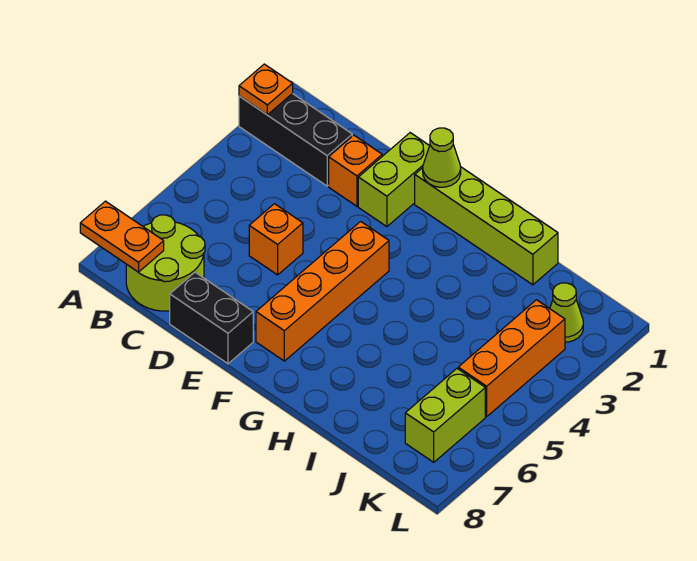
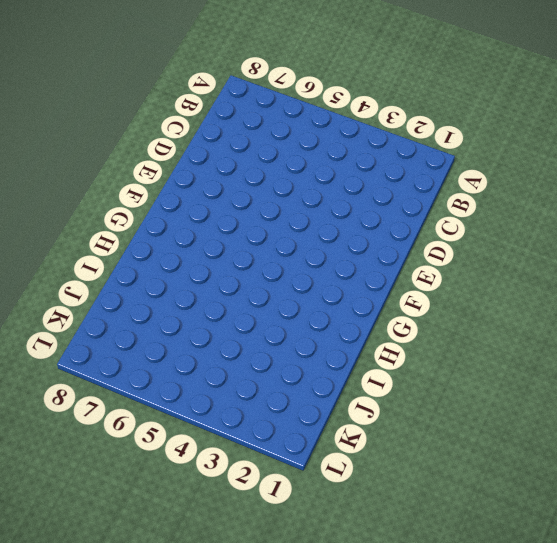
none -> black brick A2:C2 level 1
none -> lime round brick B7:C8 level 1
none -> orange brick D2 level 1

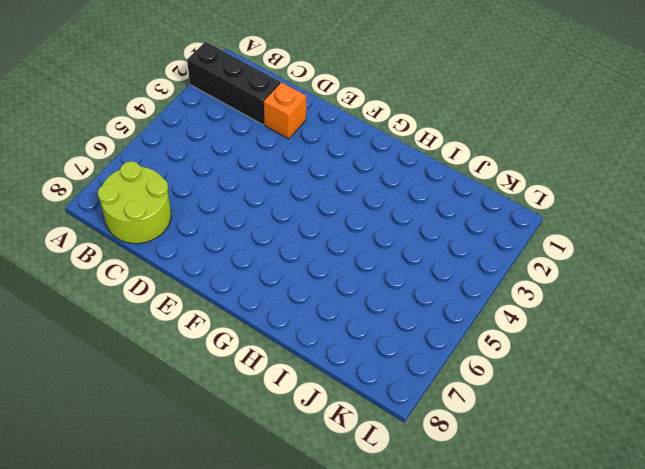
none -> orange brick D5 level 1
none -> black brick D8:E8 level 1
none -> lime brick E1:E2 level 1

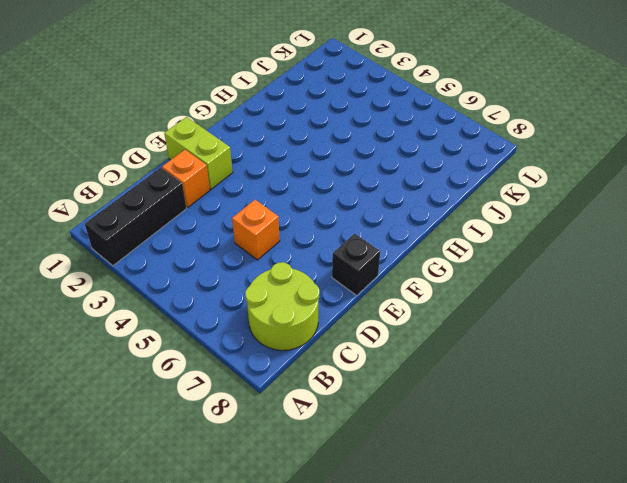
black brick E8 level 1 -> black brick D8:E8 level 1
none -> lime brick F1:I1 level 1
none -> orange brick F4:F7 level 1
none -> lime cone K2 level 1

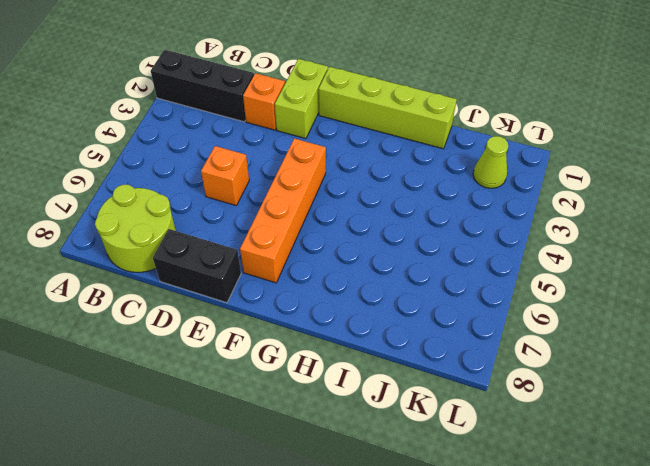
none -> orange brick K3:K5 level 1
none -> lime brick K6:K7 level 1
none -> orange plate A2 level 2

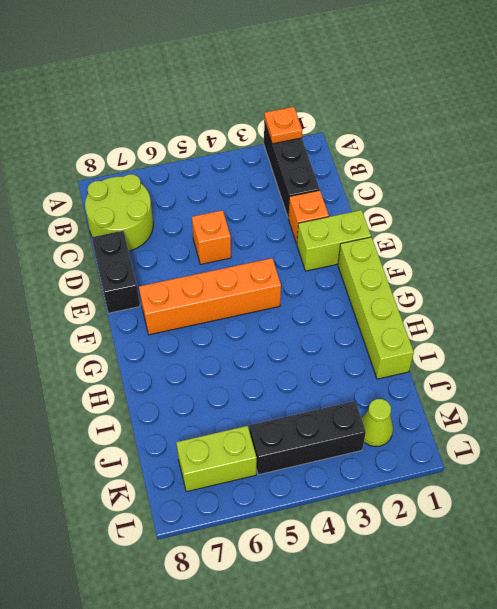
black brick K3:K5 level 1 -> orange brick K3:K5 level 1
none -> orange plate A8:B8 level 2
none -> lime cone F1 level 2

